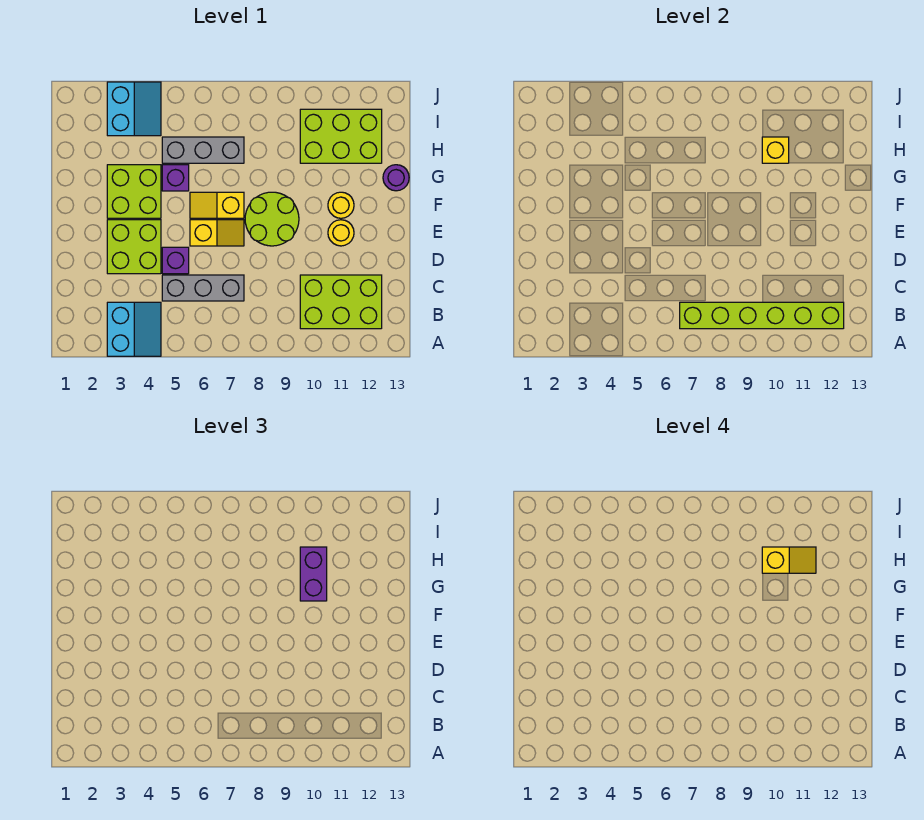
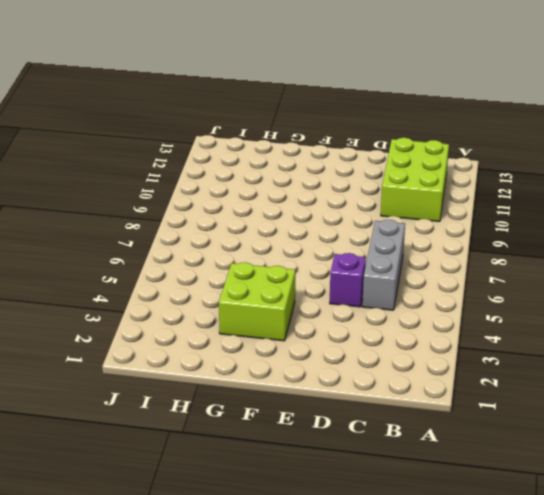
none -> cyan slope A3:B4 level 1 top 3
none -> lime brick D3:E4 level 1
none -> yellow slope E6:E7 level 1 top 6

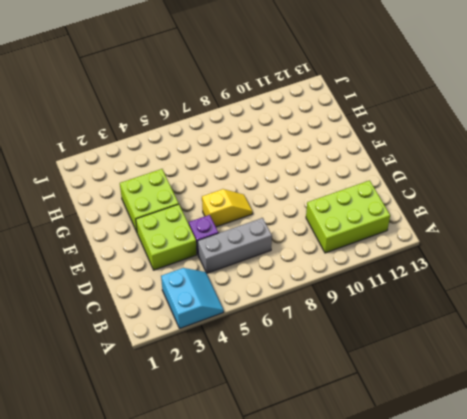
none -> lime round brick E8:F9 level 1
none -> yellow round brick E11 level 1
none -> yellow slope F6:F7 level 1 top 7

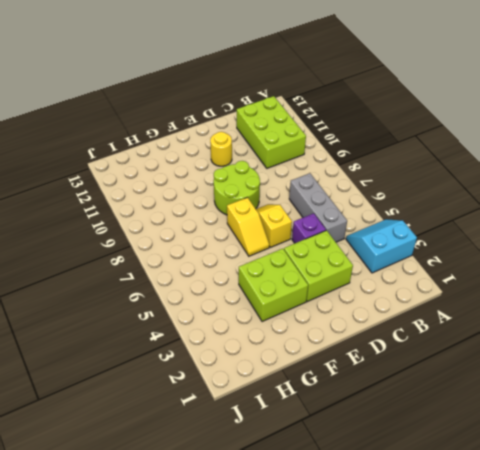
none -> yellow round brick F11 level 1
none -> purple brick G5 level 1
none -> purple round brick G13 level 1

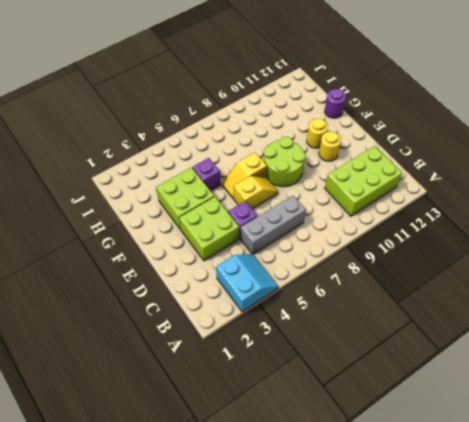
none -> grey brick H5:H7 level 1
none -> lime brick H10:I12 level 1
none -> cyan slope I3:J4 level 1 top 3

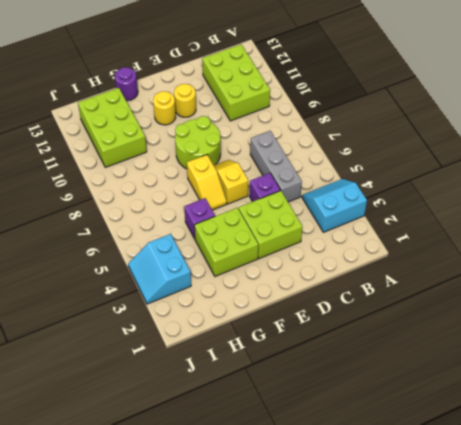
cyan slope I3:J4 level 1 top I -> cyan slope I3:J4 level 1 top 3
none -> grey brick H5:H7 level 1
none -> lime brick B7:B12 level 2
none -> yellow brick H10 level 2

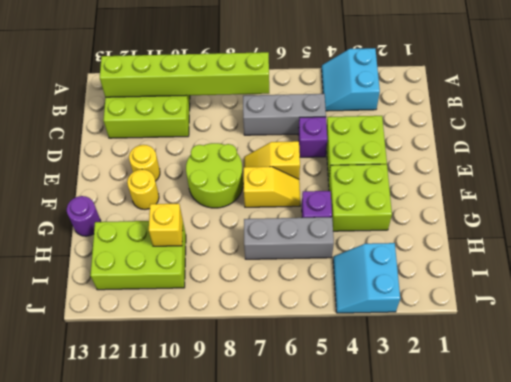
none -> purple brick G10:H10 level 3
none -> yellow slope H10:H11 level 4 top 10

